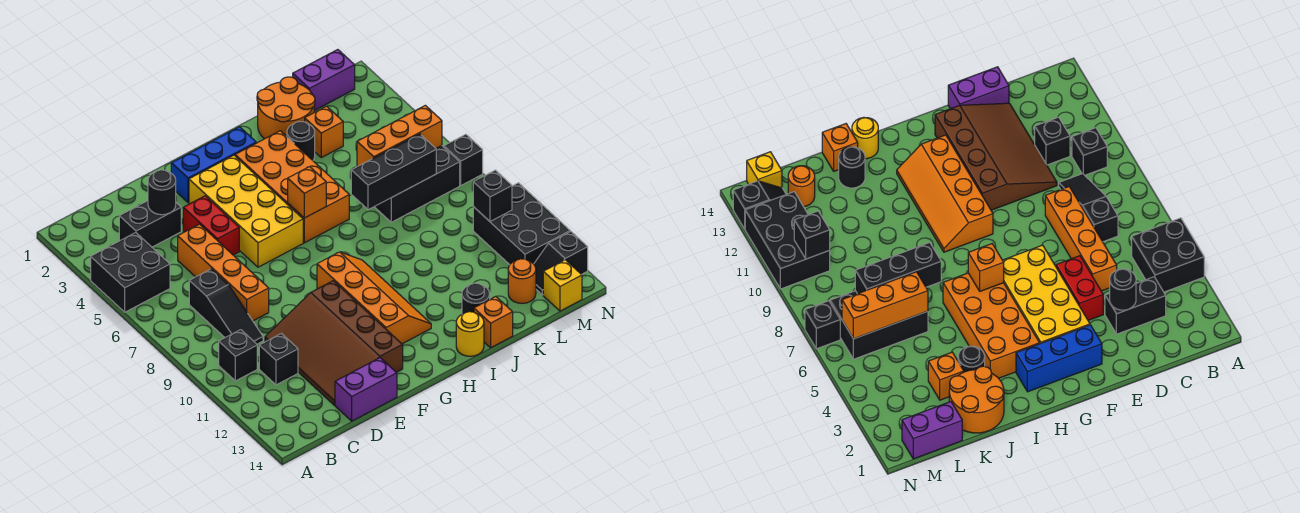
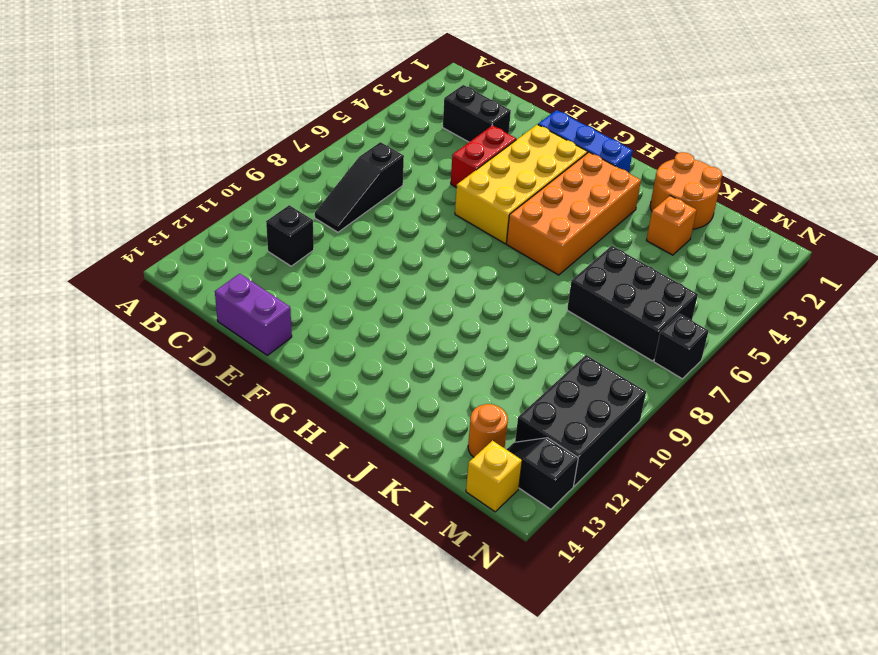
none -> black brick A4:B5 level 1
none -> black brick B10 level 1
none -> orange brick D5:D8 level 1
none -> brown slope D10:F13 level 1 top F

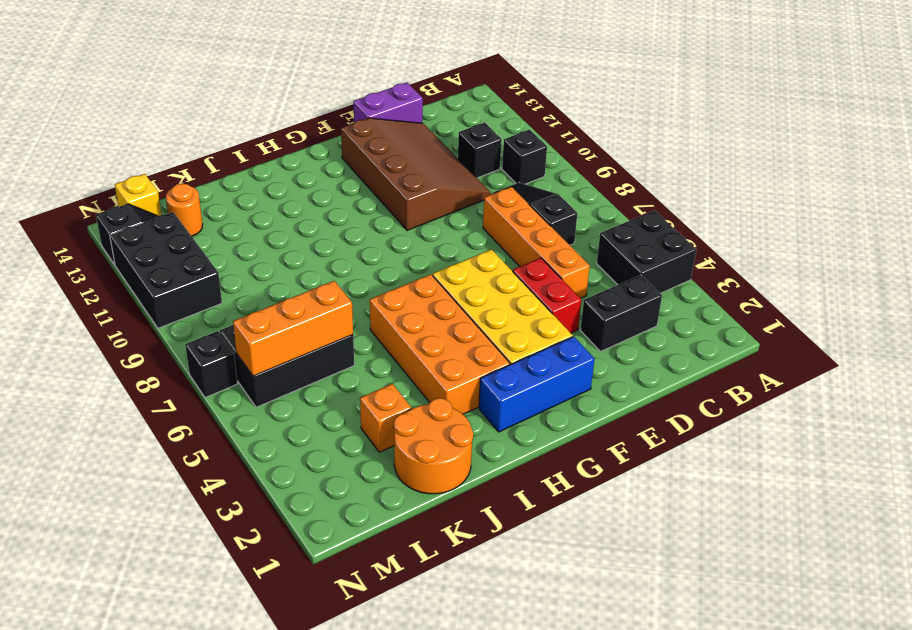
none -> orange slope G9:H12 level 1 top G
none -> yellow round brick I14 level 1
none -> black round brick J3 level 1
none -> black round brick J13 level 1

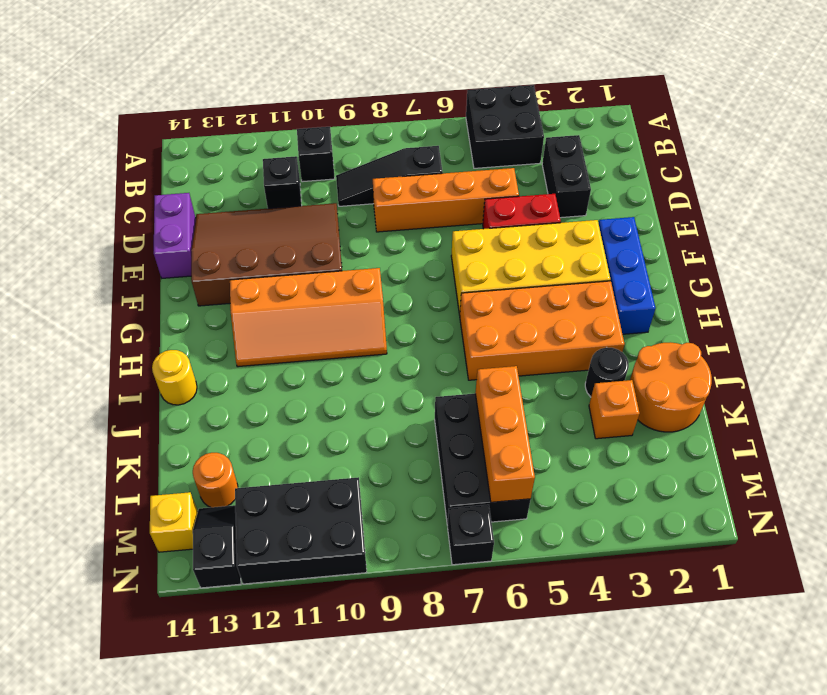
none -> black round brick J13 level 1
none -> orange brick J14 level 1
none -> purple brick L1:M1 level 1
none -> black round brick D3 level 2

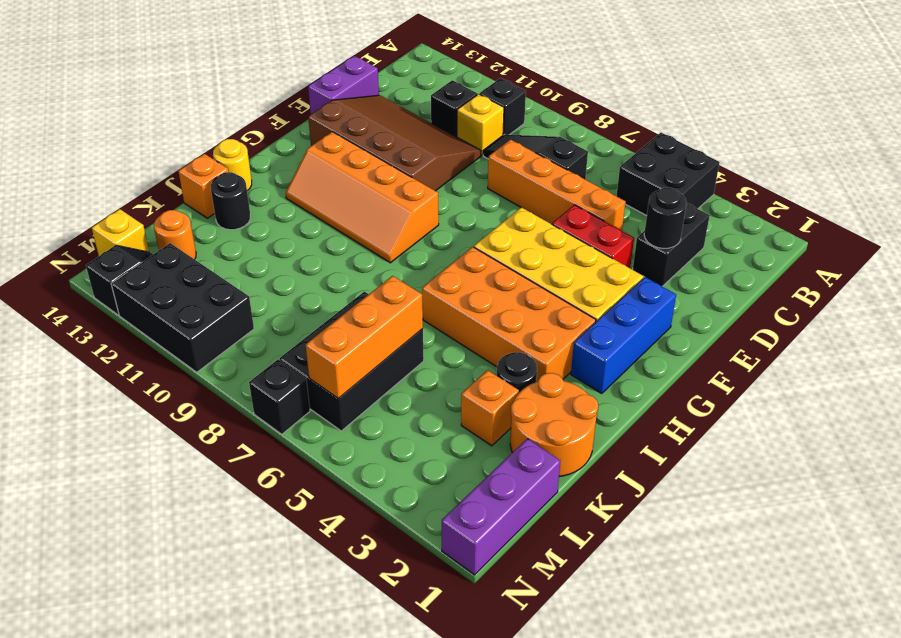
yellow brick C10 level 1 -> none
purple brick L1:N1 level 1 -> purple brick L1:M1 level 1
none -> orange brick H6 level 2
none -> black brick J7:L7 level 2
none -> black brick M10 level 2

